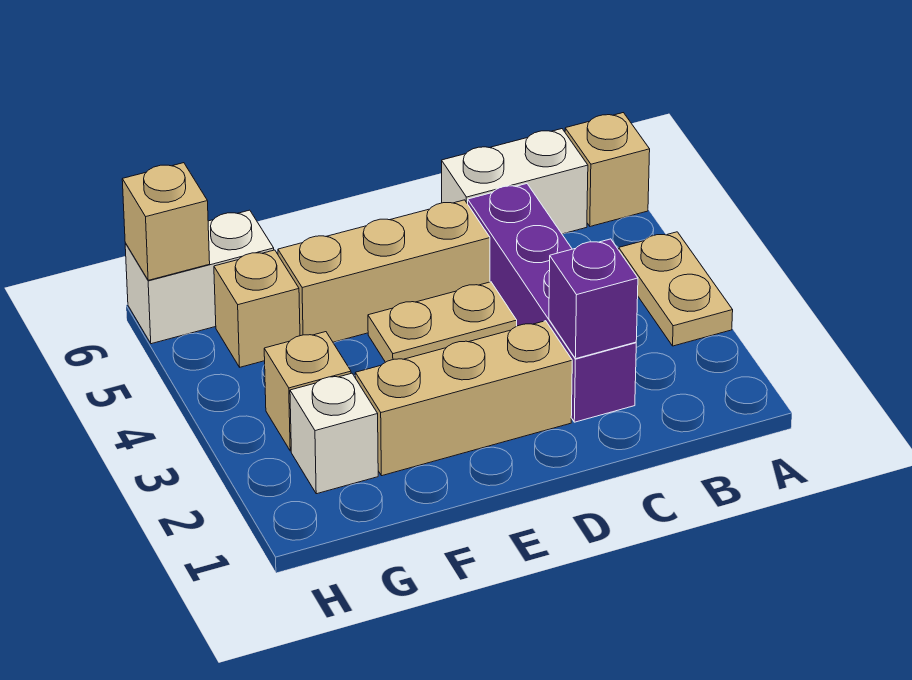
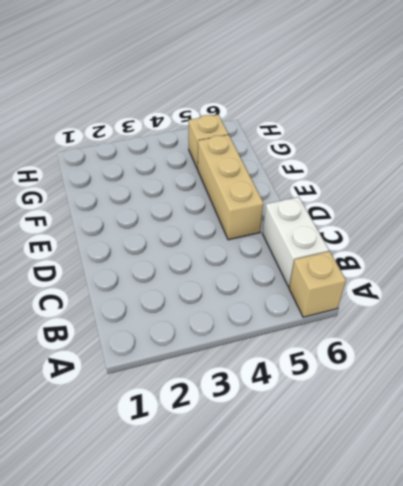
none -> tan plate A3:A4 level 1
none -> purple brick C2:C5 level 1
none -> tan brick D2:F2 level 1

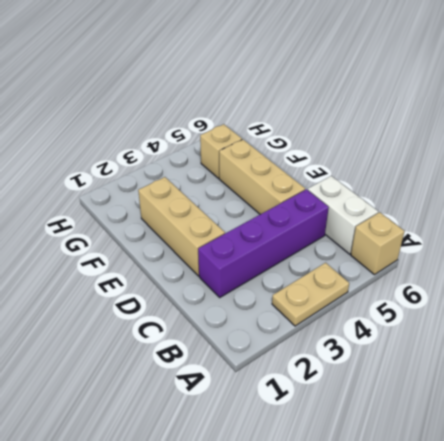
none -> tan plate D4:E4 level 1
none -> white brick G2 level 1
none -> tan brick G3 level 1

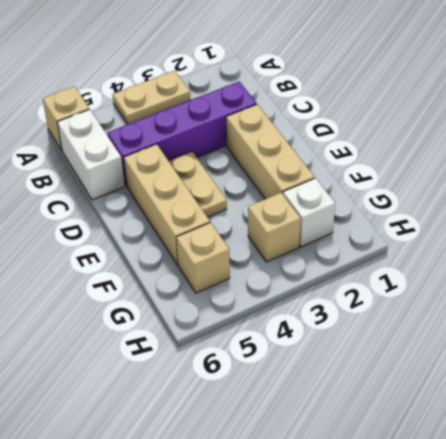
none -> white brick G6:H6 level 1
none -> purple brick C2 level 2
none -> tan brick H6 level 2

